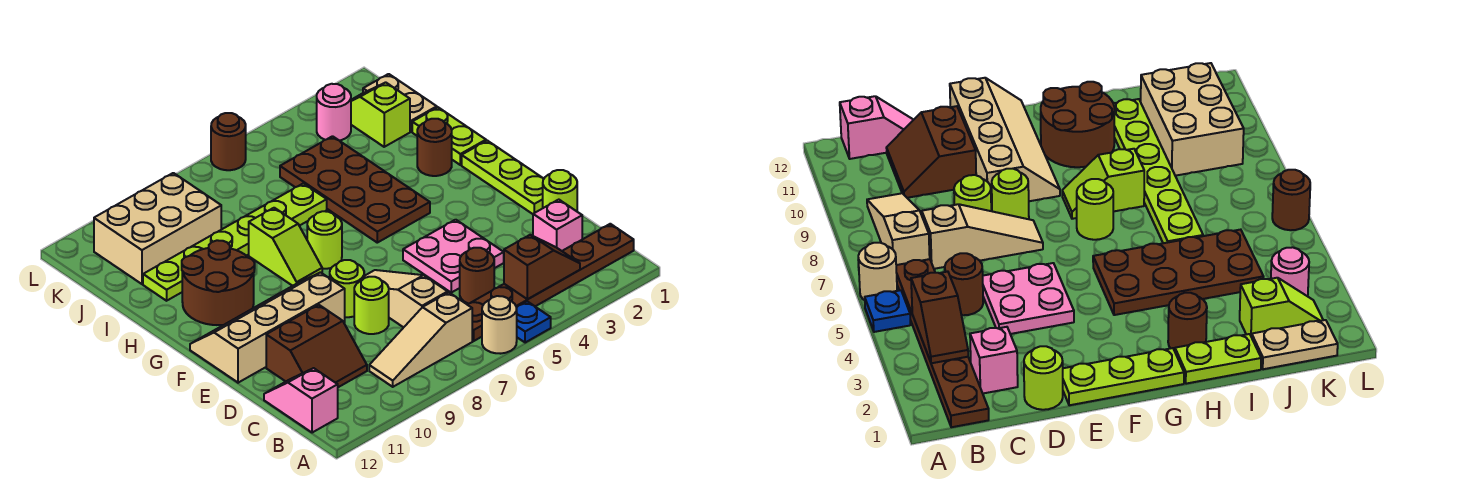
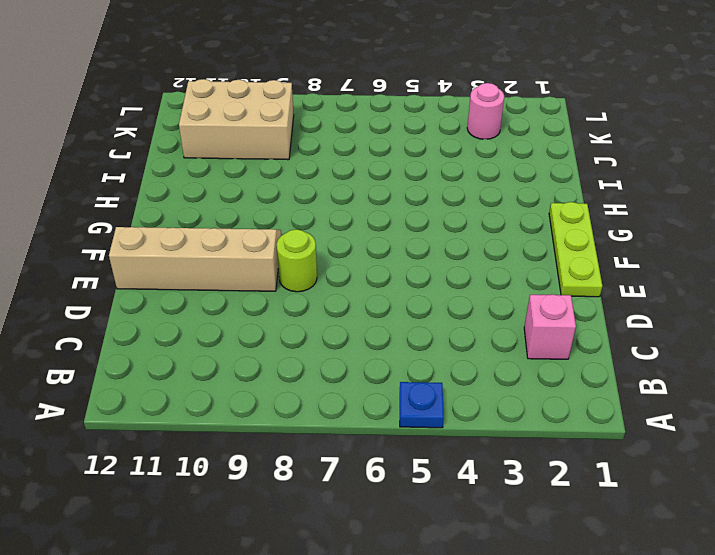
none -> tan round brick A6 level 1
none -> brown plate B1:B6 level 1
none -> tan slope B7:B9 level 1 top 7

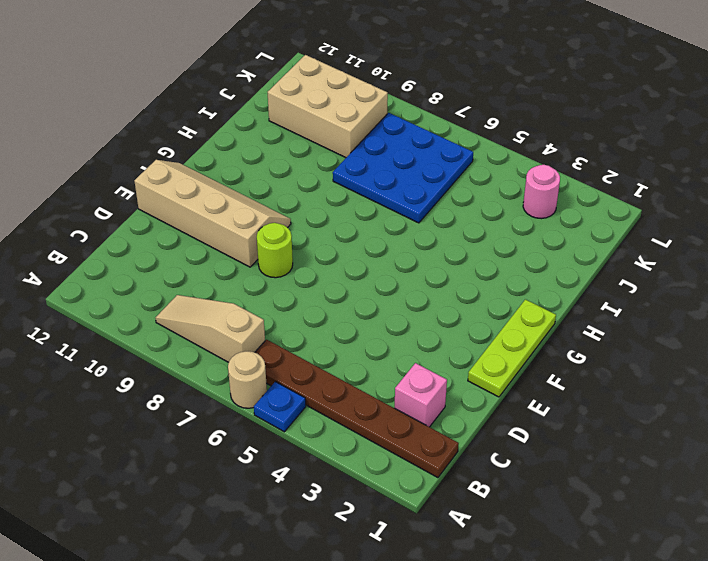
blue plate I6:K8 level 1 -> lime plate I6:I11 level 1
none -> pink slope B12:C12 level 1 top B
none -> brown round brick C5 level 1
none -> tan slope C7:E7 level 1 top C

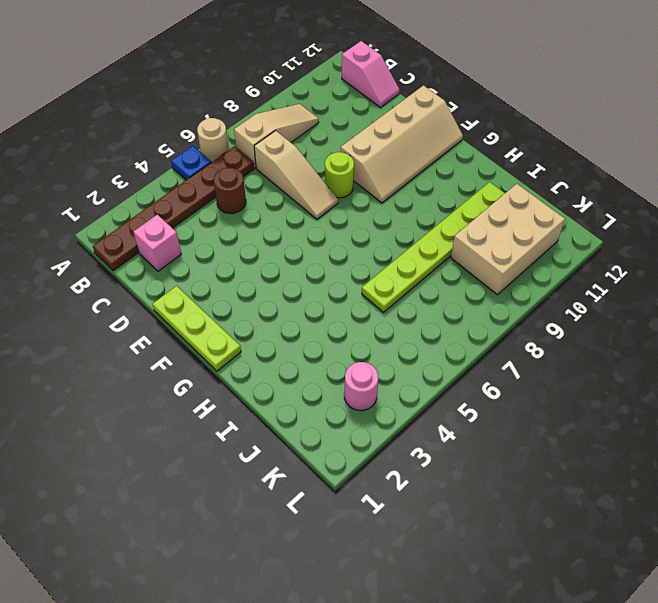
none -> brown slope C10:D11 level 1 top D
none -> lime round brick D1 level 1
none -> pink plate D4:E5 level 1

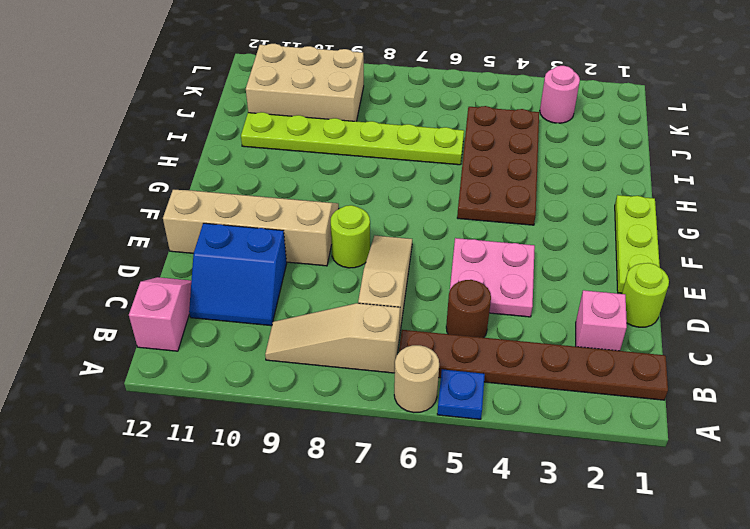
blue slope C10:D11 level 1 top D -> brown slope C10:D11 level 1 top D
none -> lime round brick D8 level 1
none -> lime round brick G7 level 1
none -> lime slope G8:H8 level 1 top H

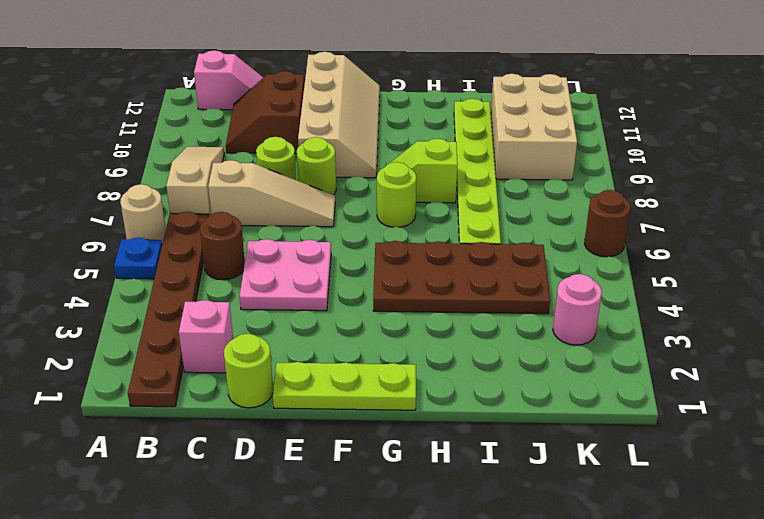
none -> brown round brick G10:H11 level 1
none -> lime plate H1:I1 level 1
none -> brown round brick H2 level 1

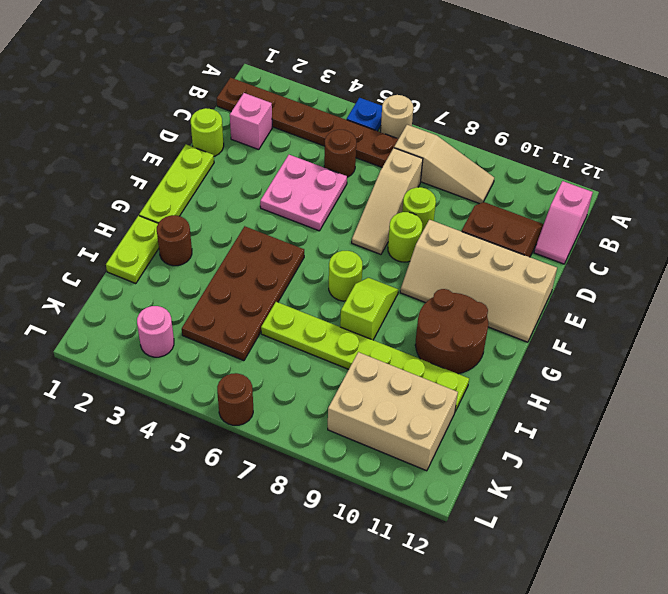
none -> tan plate J1:K1 level 1
none -> lime slope J2:K2 level 1 top J
none -> brown slope B3:B4 level 2 top 4

